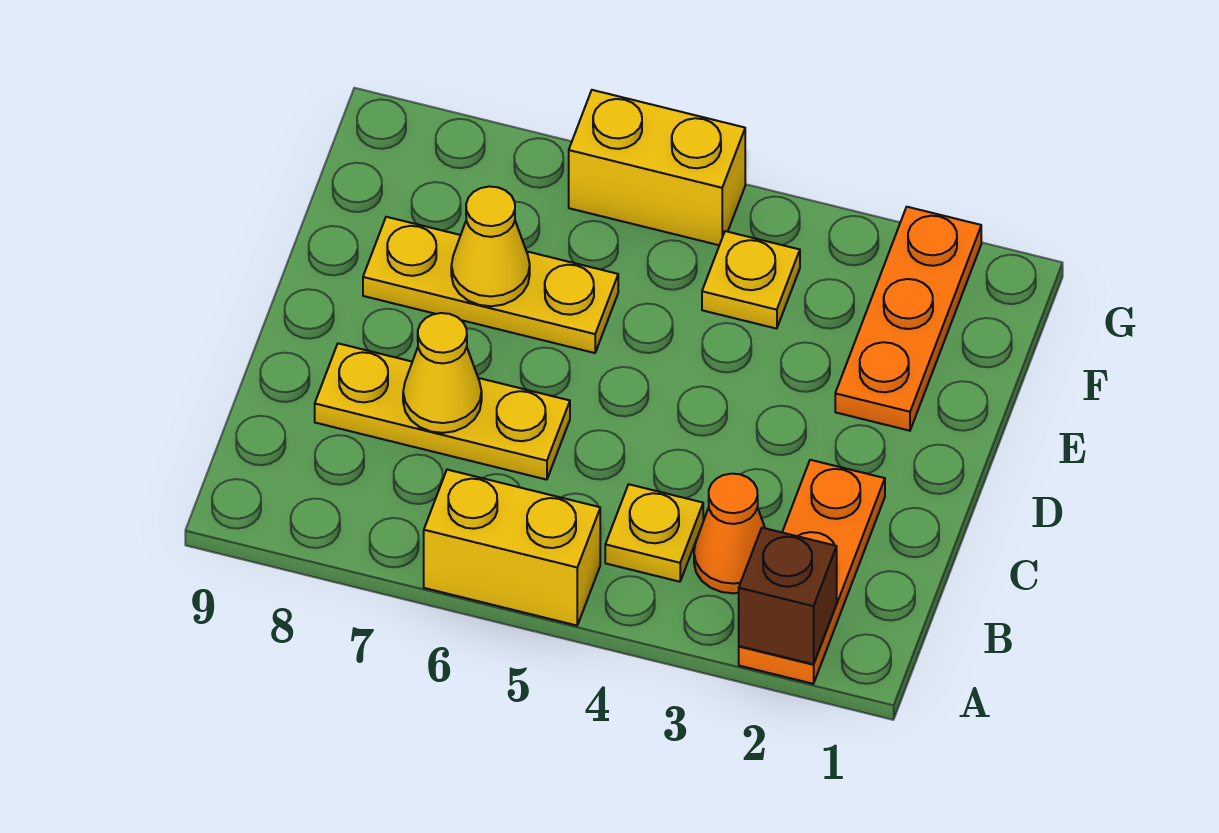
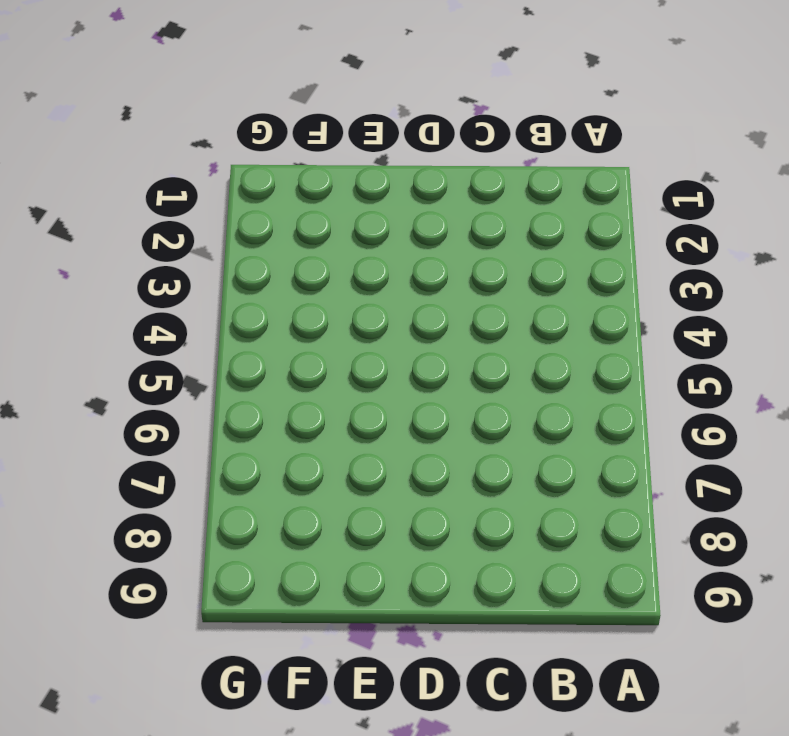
none -> orange plate A2:C2 level 1
none -> yellow brick A5:A6 level 1
none -> orange cone B3 level 1

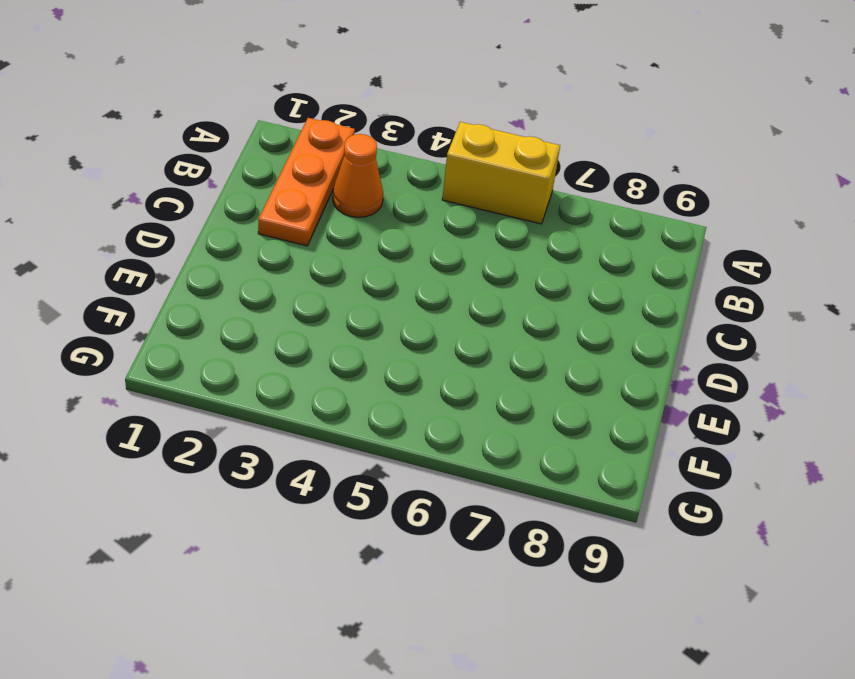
none -> yellow plate B4 level 1
none -> yellow plate C6:C8 level 1
none -> orange plate E2:G2 level 1

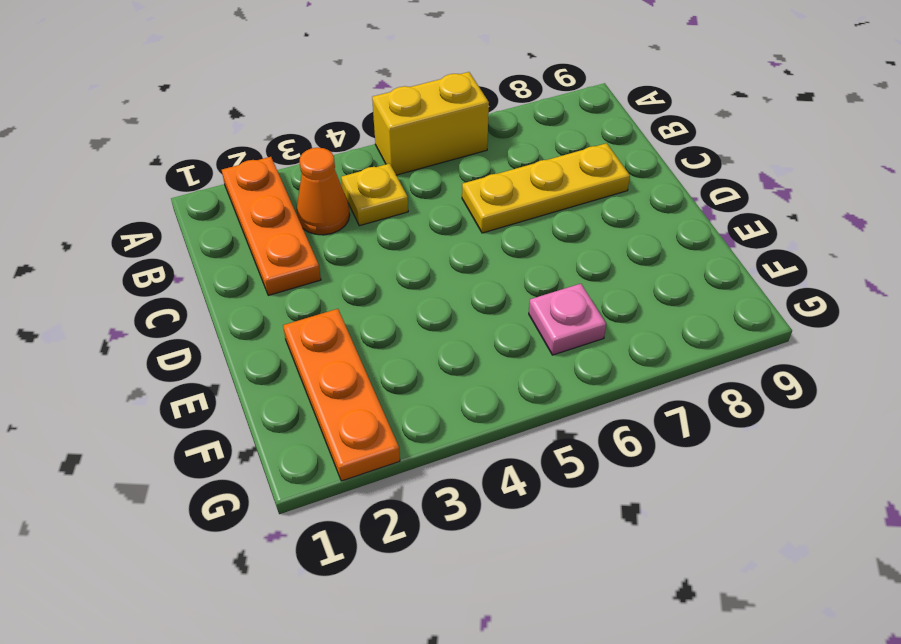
pink plate F6 level 1 -> none
none -> yellow plate E6:E8 level 1
none -> yellow plate F4 level 1
none -> yellow brick G5:G6 level 1

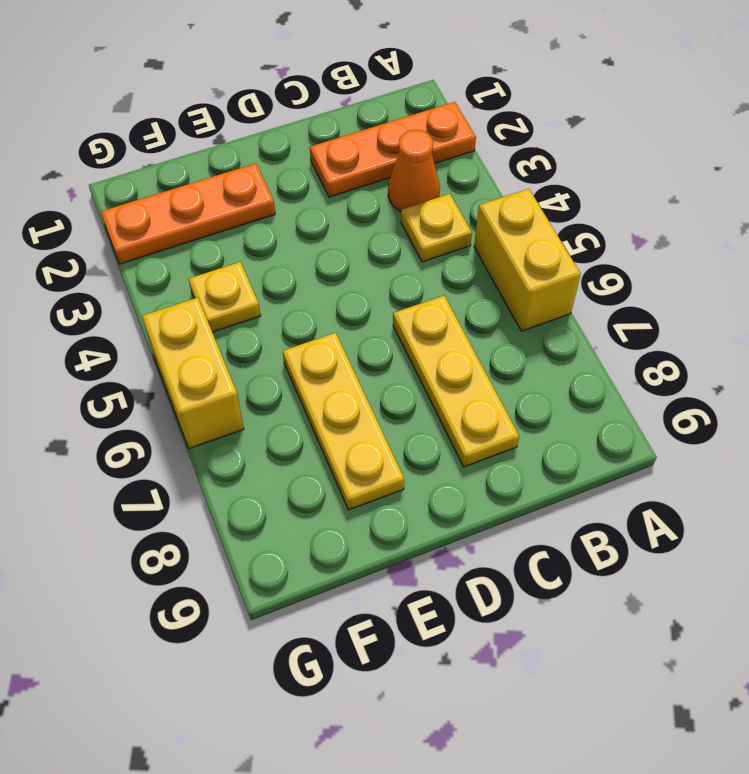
none -> brown brick A2 level 2
none -> yellow cone C7 level 2
none -> yellow cone E7 level 2

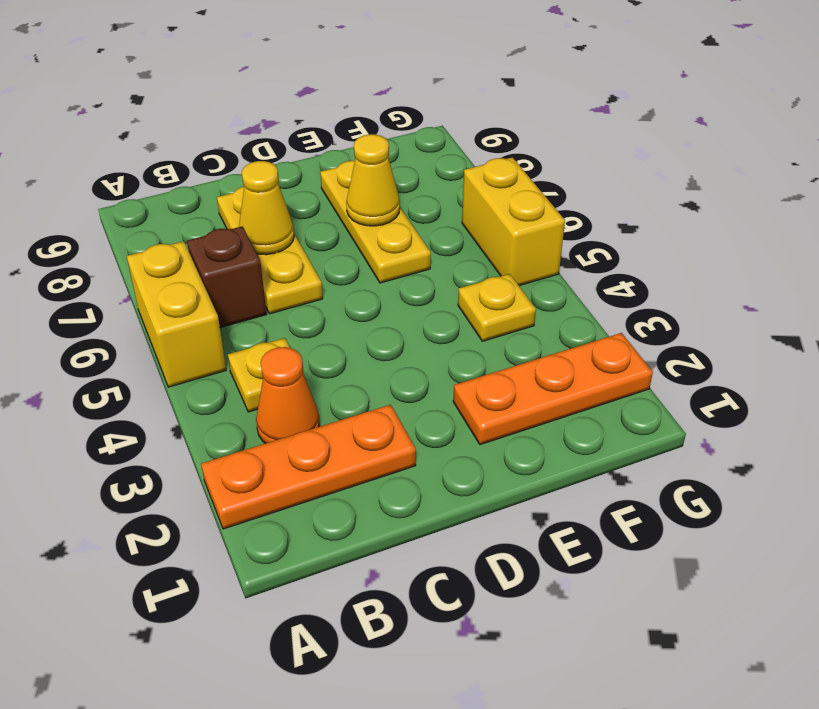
brown brick B6 level 1 -> brown brick A2 level 2

